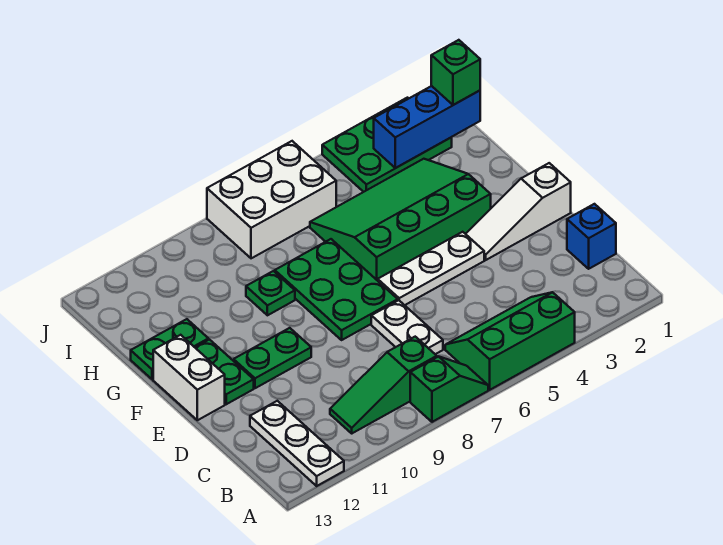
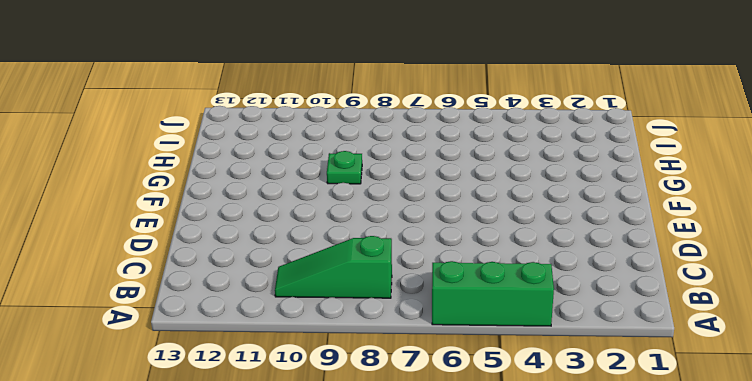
none -> green slope A7:A8 level 1 top 8
none -> white plate A12:C12 level 1
none -> blue brick C1 level 1

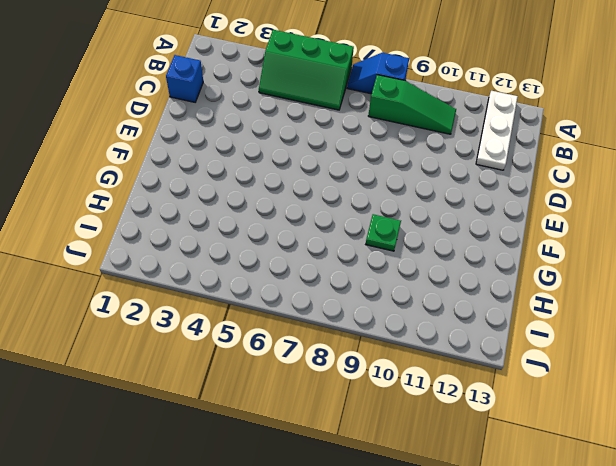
blue slope A7:A8 level 1 top 8 -> green slope A7:A8 level 1 top 8
none -> white plate C7:D7 level 1
none -> white slope E1:E3 level 1 top 1
none -> white plate E4:E6 level 1

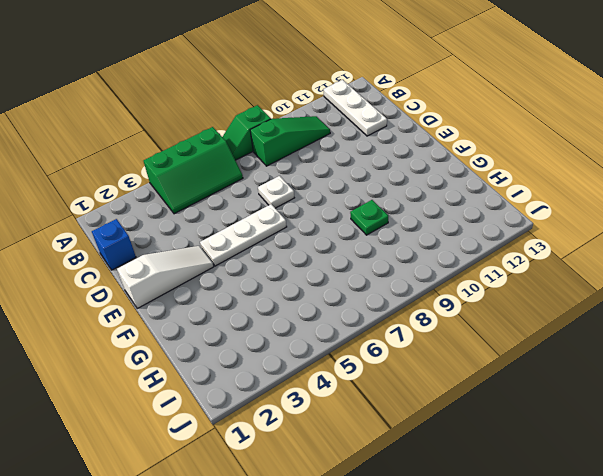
white plate D7 level 1 -> white plate C7:D7 level 1
none -> green plate E7:G8 level 1
none -> green plate E10:E11 level 1
none -> green plate E12:F12 level 1

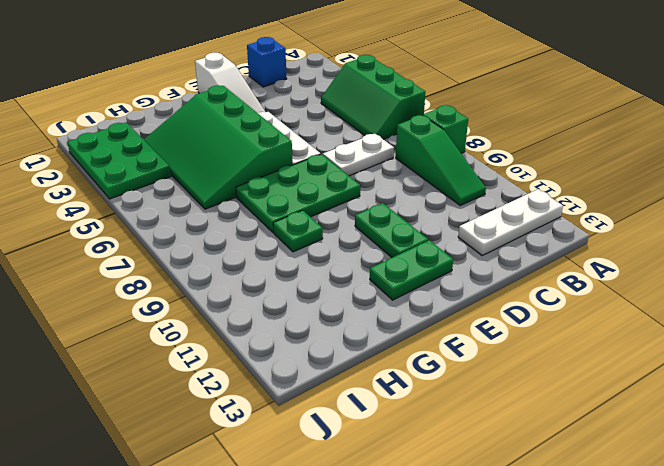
none -> white brick E13:F13 level 1
none -> green plate G12:G13 level 1
none -> white brick I6:J8 level 1

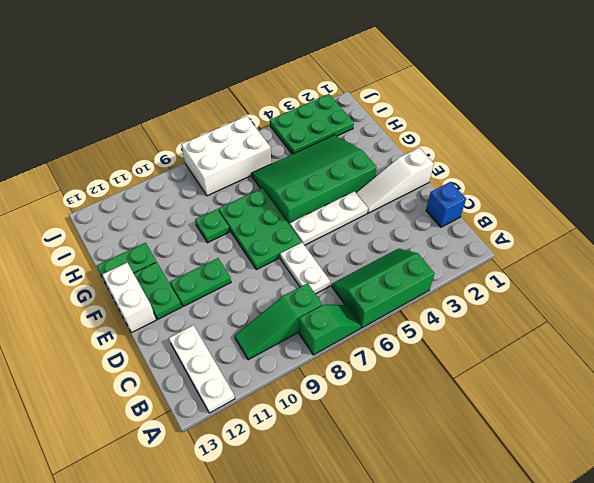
none -> blue brick I1:I3 level 2
none -> green brick I1 level 3

